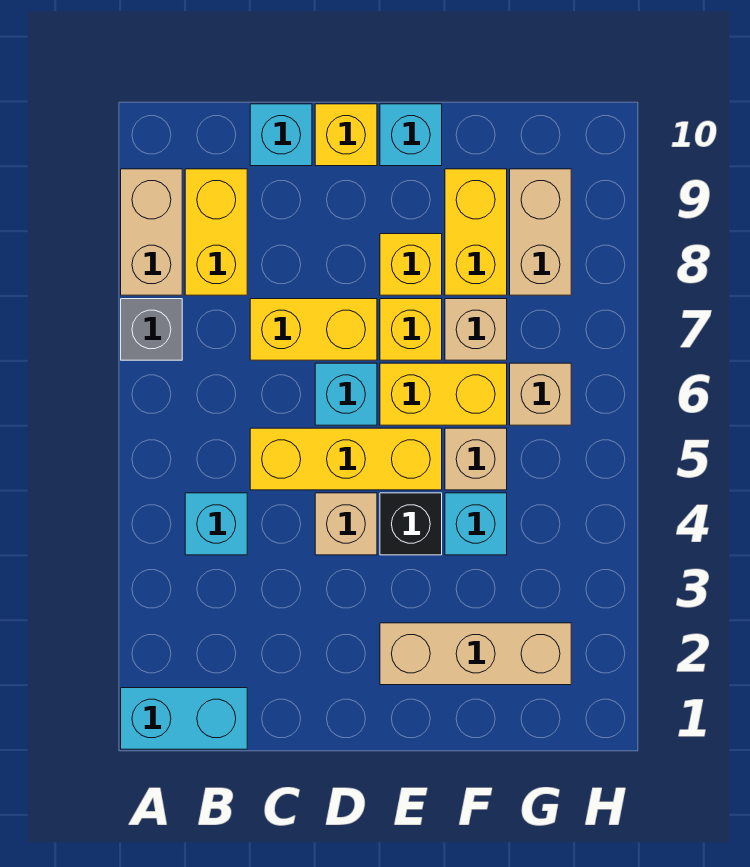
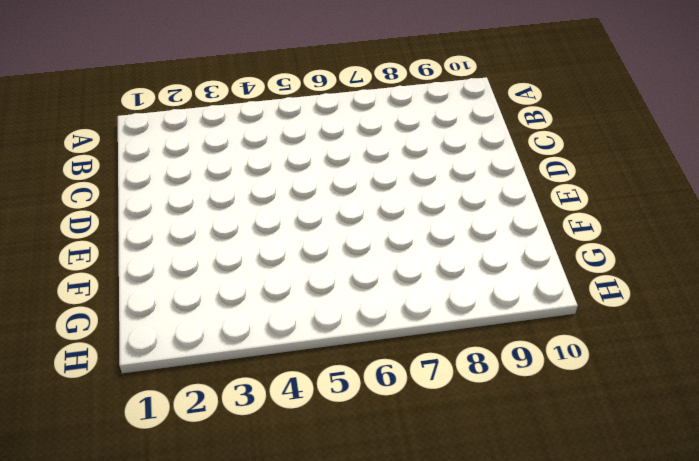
none -> cyan brick A1:B1 level 1
none -> grey brick A7 level 1
none -> tan brick A8:A9 level 1

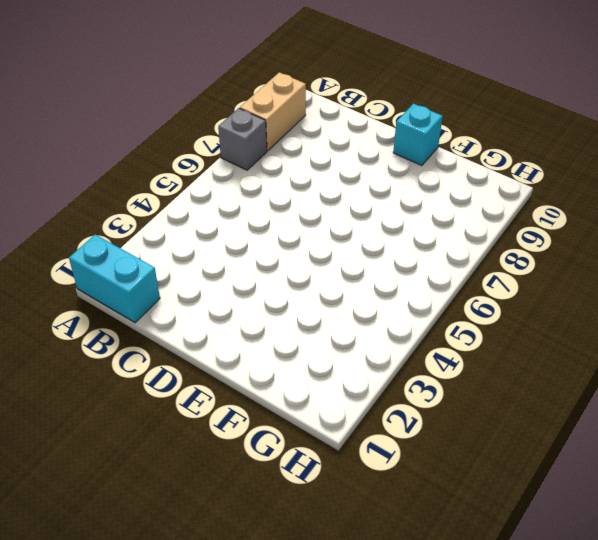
none -> cyan brick B4 level 1
none -> yellow brick B8:B9 level 1
none -> yellow brick C5:E5 level 1

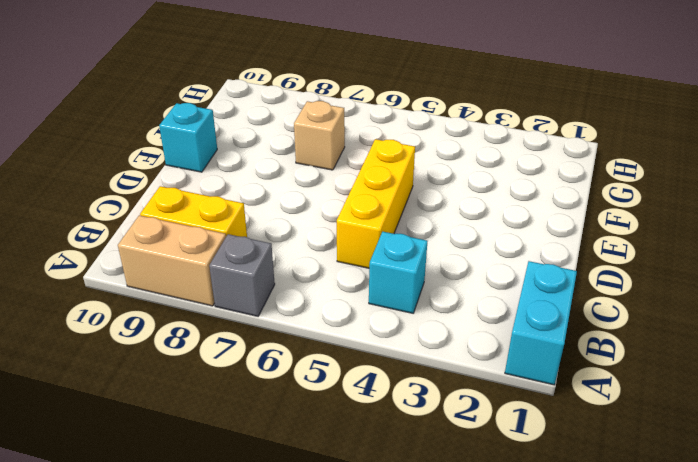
none -> yellow brick C7:D7 level 1
none -> cyan brick C10 level 1
none -> tan brick D4 level 1

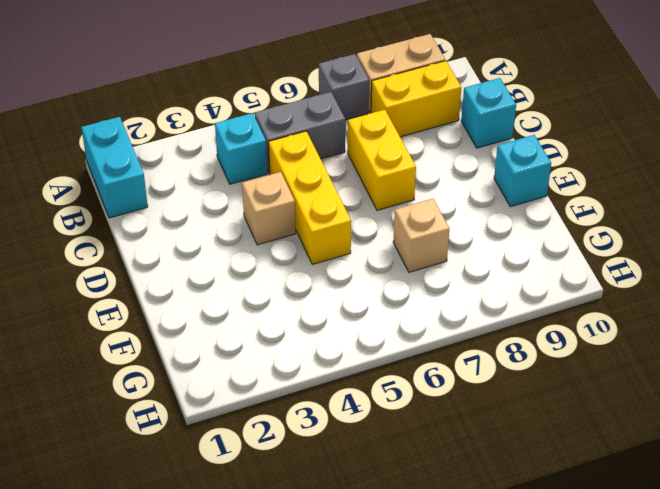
grey brick B5:B6 level 1 -> none
none -> cyan brick D6 level 1
none -> yellow brick D10 level 1
none -> tan brick E2:G2 level 1

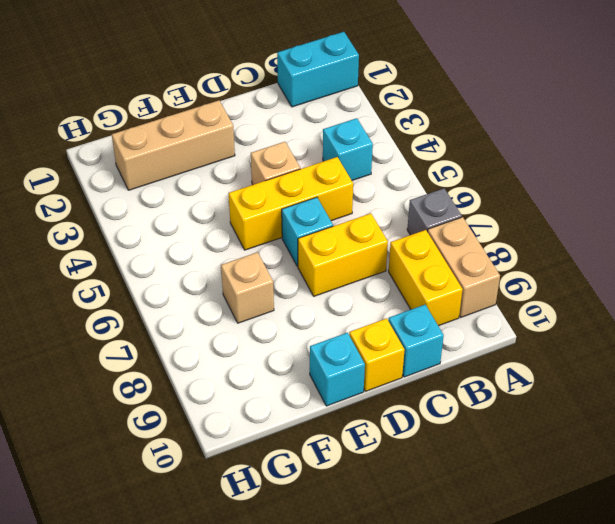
none -> black brick E4 level 1
none -> yellow brick E6:F6 level 1
none -> yellow brick E7 level 1

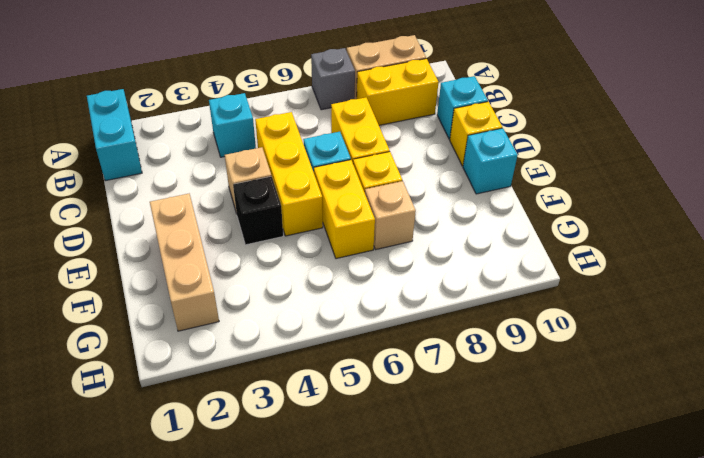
none -> yellow brick E8 level 1
none -> cyan brick F4 level 1
none -> tan brick F5 level 1

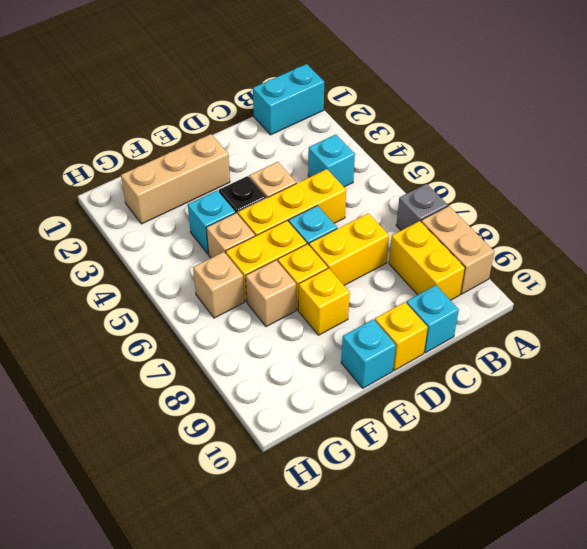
none -> yellow brick F8:F9 level 1
none -> tan brick G8:G9 level 1

